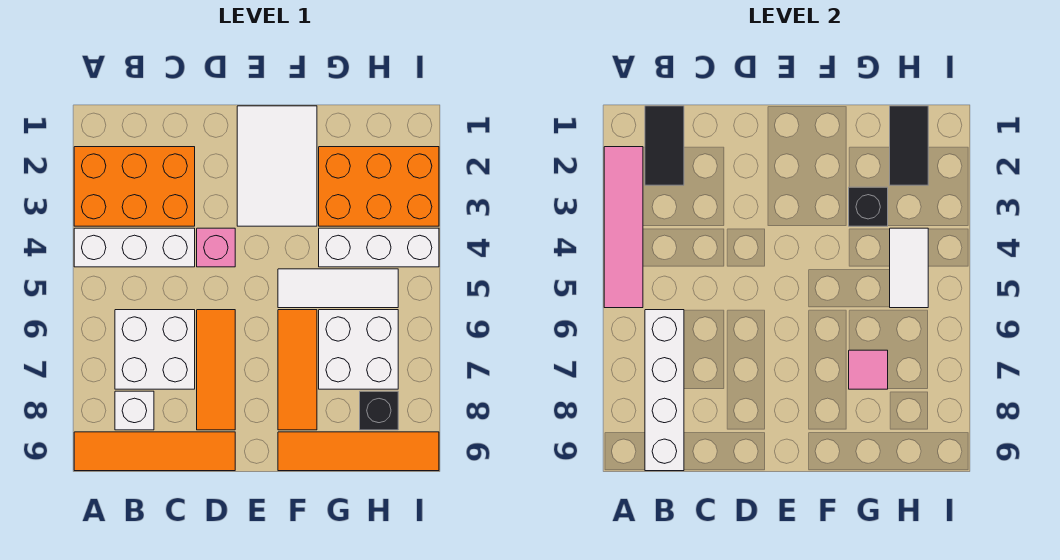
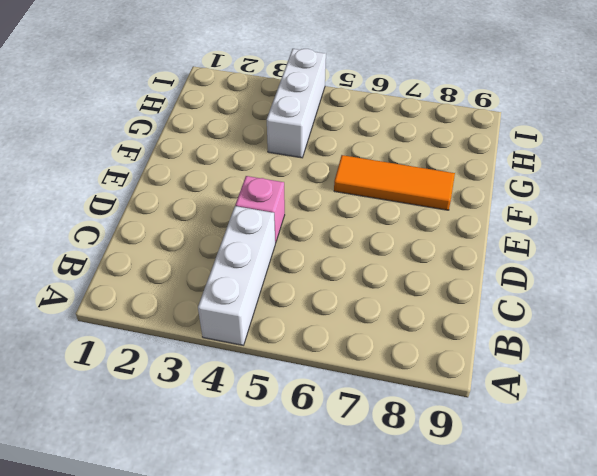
none -> orange brick A2:C3 level 1
none -> orange tile A9:D9 level 1
none -> white brick B6:C7 level 1

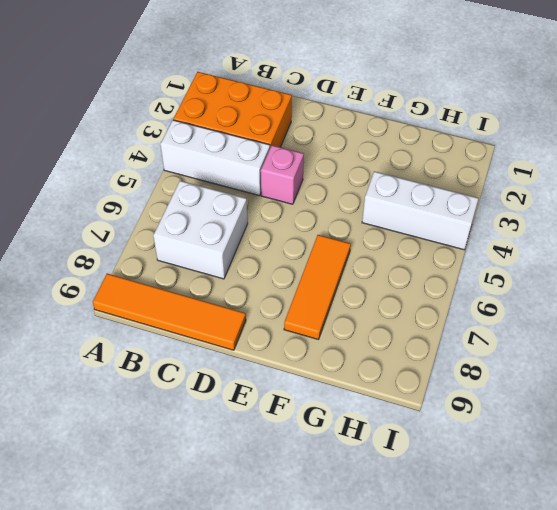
none -> white brick B8 level 1
none -> orange tile D6:D8 level 1
none -> white tile E1:F3 level 1

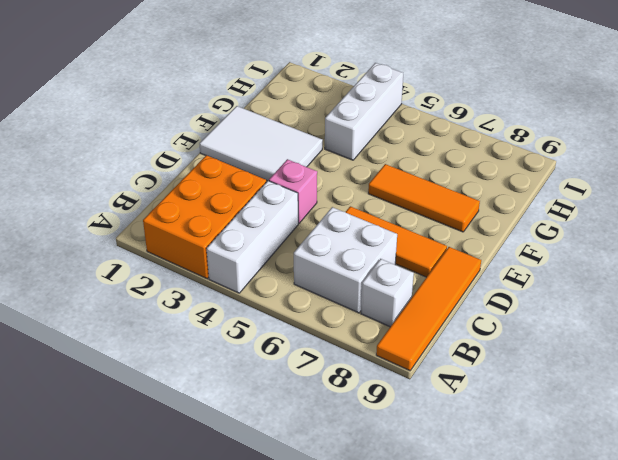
none -> white tile F5:H5 level 1
none -> orange tile F9:I9 level 1
none -> orange brick G2:I3 level 1

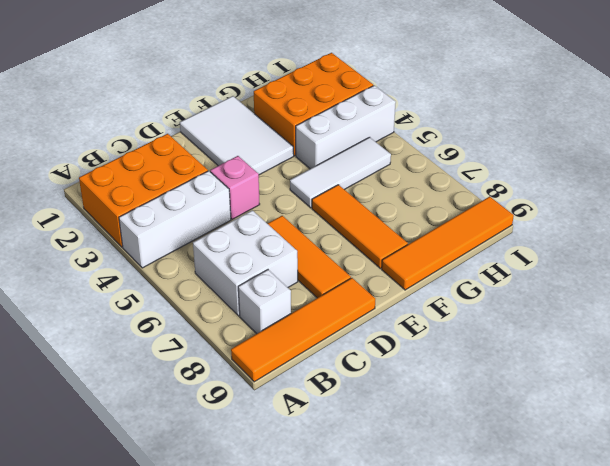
none -> white brick G6:H7 level 1
none -> black brick H8 level 1
none -> pink tile A2:A5 level 2

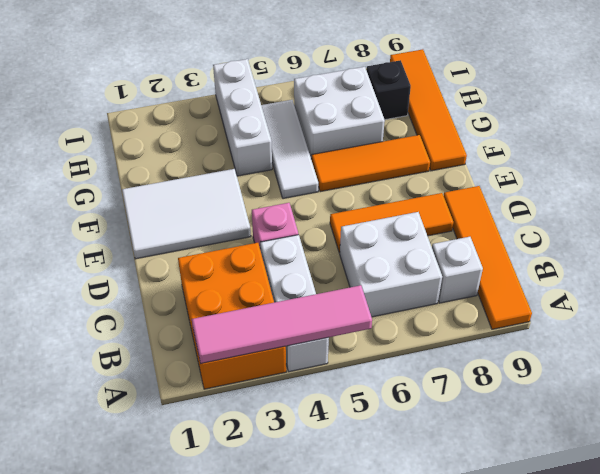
none -> orange brick G2:I3 level 1
none -> black tile B1:B2 level 2
none -> white brick B6:B9 level 2

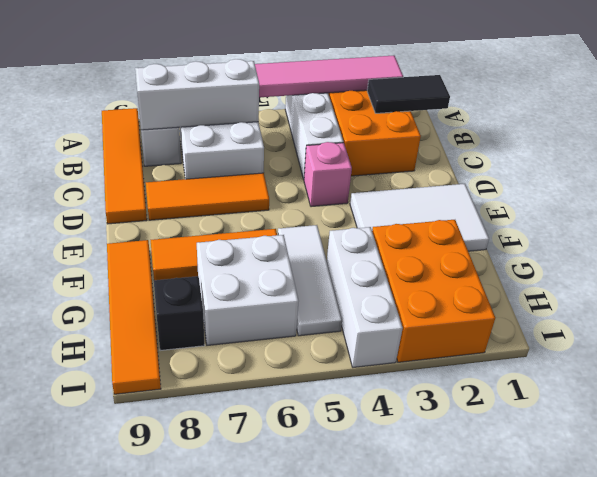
white brick B6:B8 level 2 -> white brick B6:B9 level 2
none -> black brick G3 level 2
none -> pink tile G7 level 2
none -> black tile H1:H2 level 2

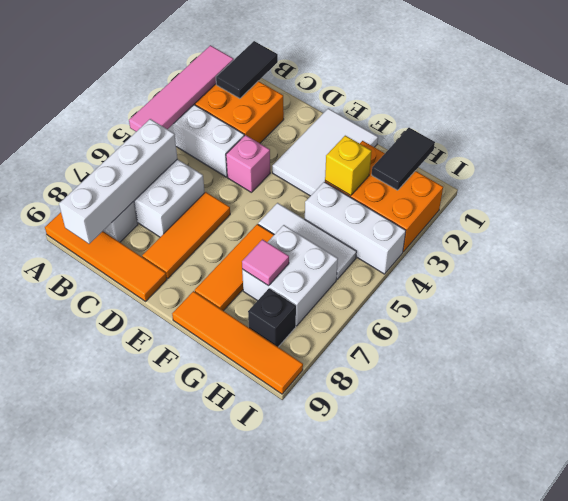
yellow brick G3 level 2 -> black brick G3 level 2
none -> white tile H4:H5 level 2

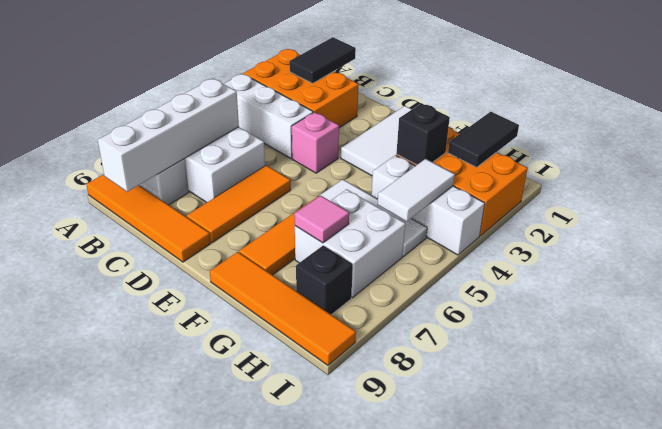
none -> pink tile A2:A5 level 2

